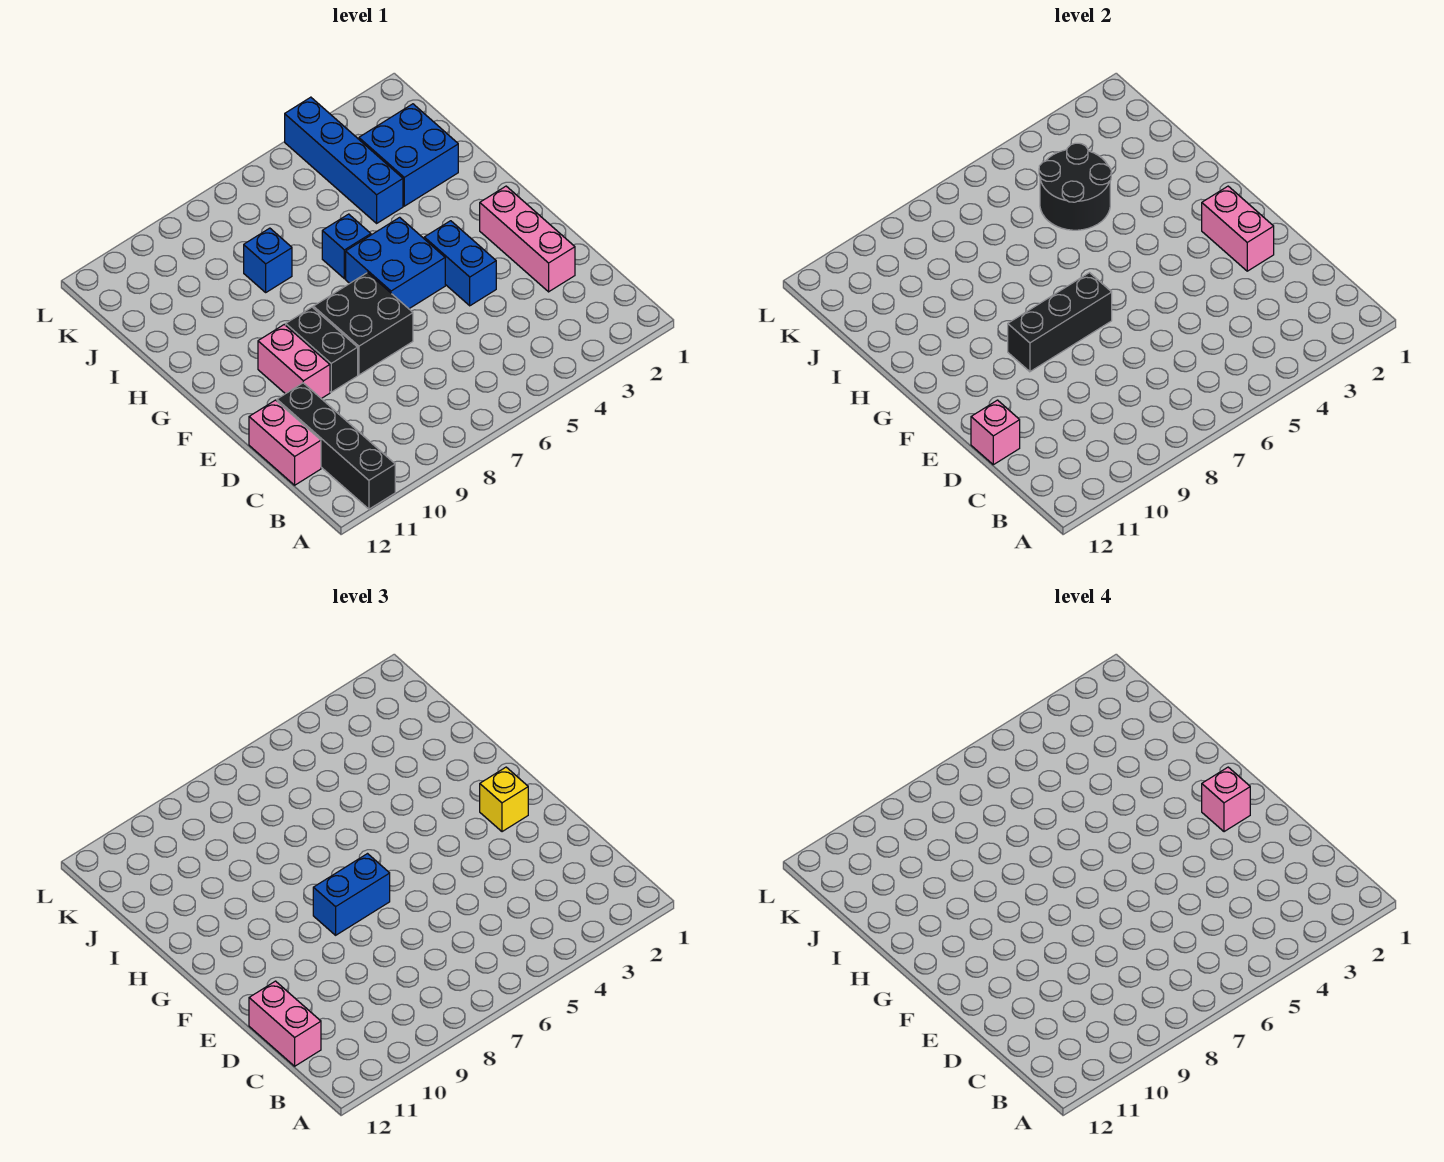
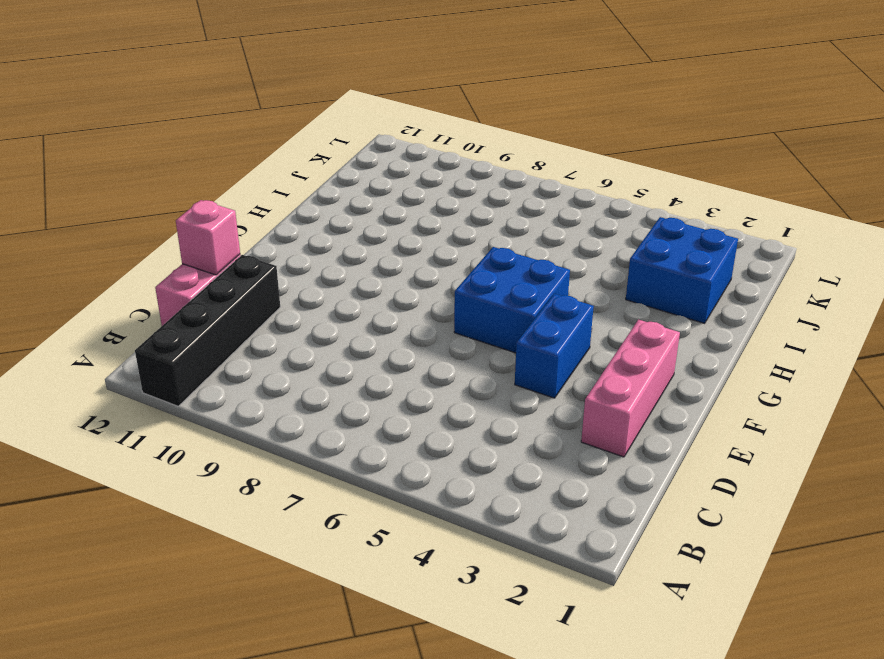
none -> black brick E7:F8 level 1
none -> black brick E9:F9 level 1
none -> pink brick E10:F10 level 1

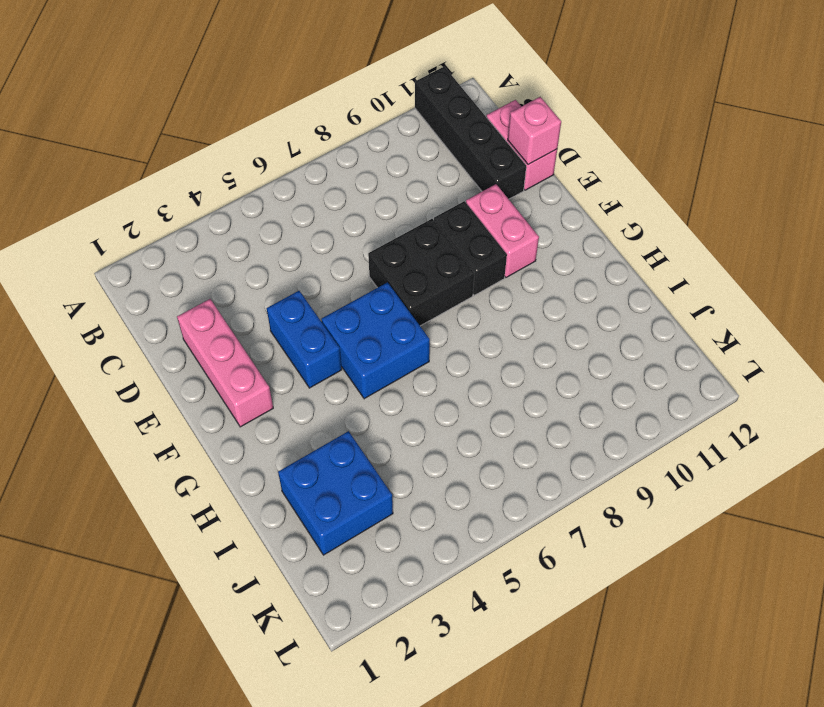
none -> blue brick H6 level 1
none -> blue brick I4:L4 level 1
none -> blue brick I8 level 1

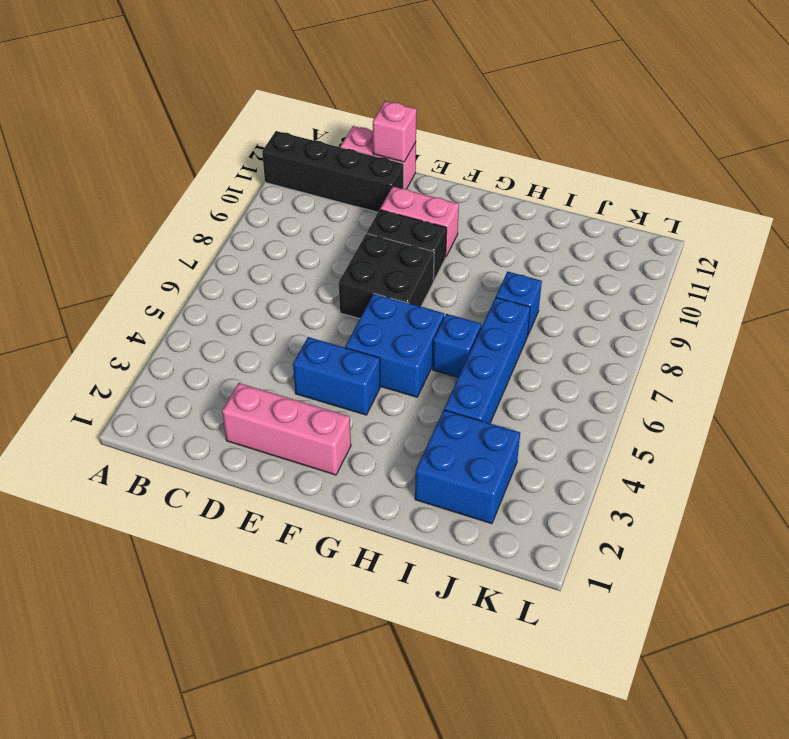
blue brick I4:I7 level 1 -> blue brick I4:L4 level 1
none -> pink brick E2:F2 level 2
none -> black brick F7:F9 level 2
none -> black round brick I4:J5 level 2

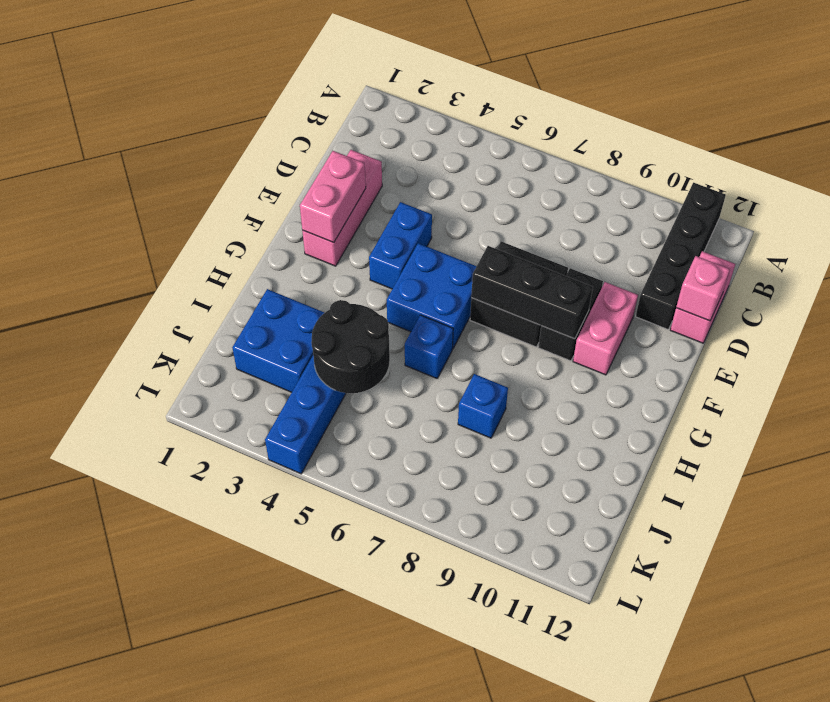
none -> pink brick C12:D12 level 3
none -> yellow brick F2 level 3
none -> blue brick F7:F8 level 3

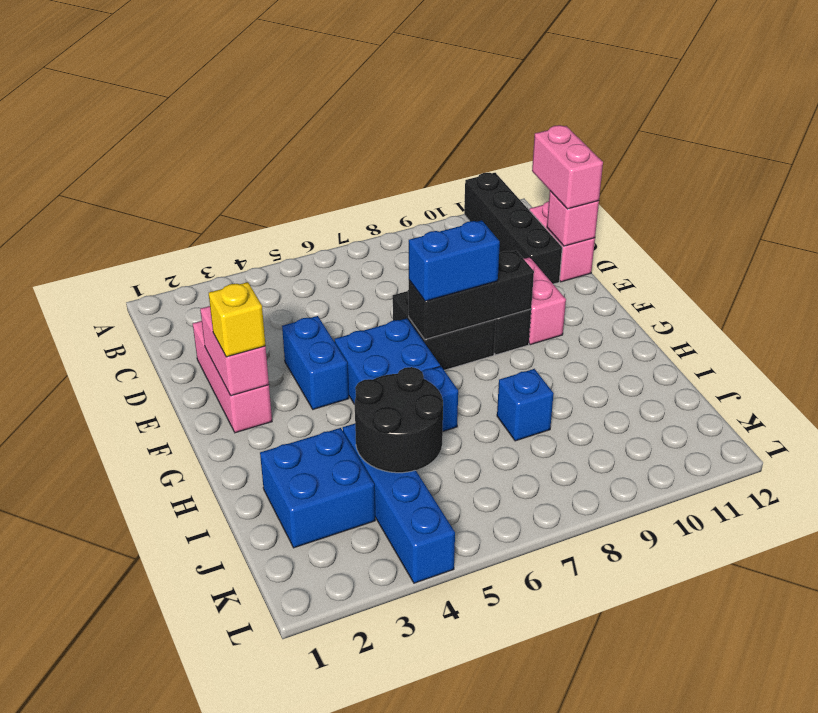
none -> pink brick F2 level 4

